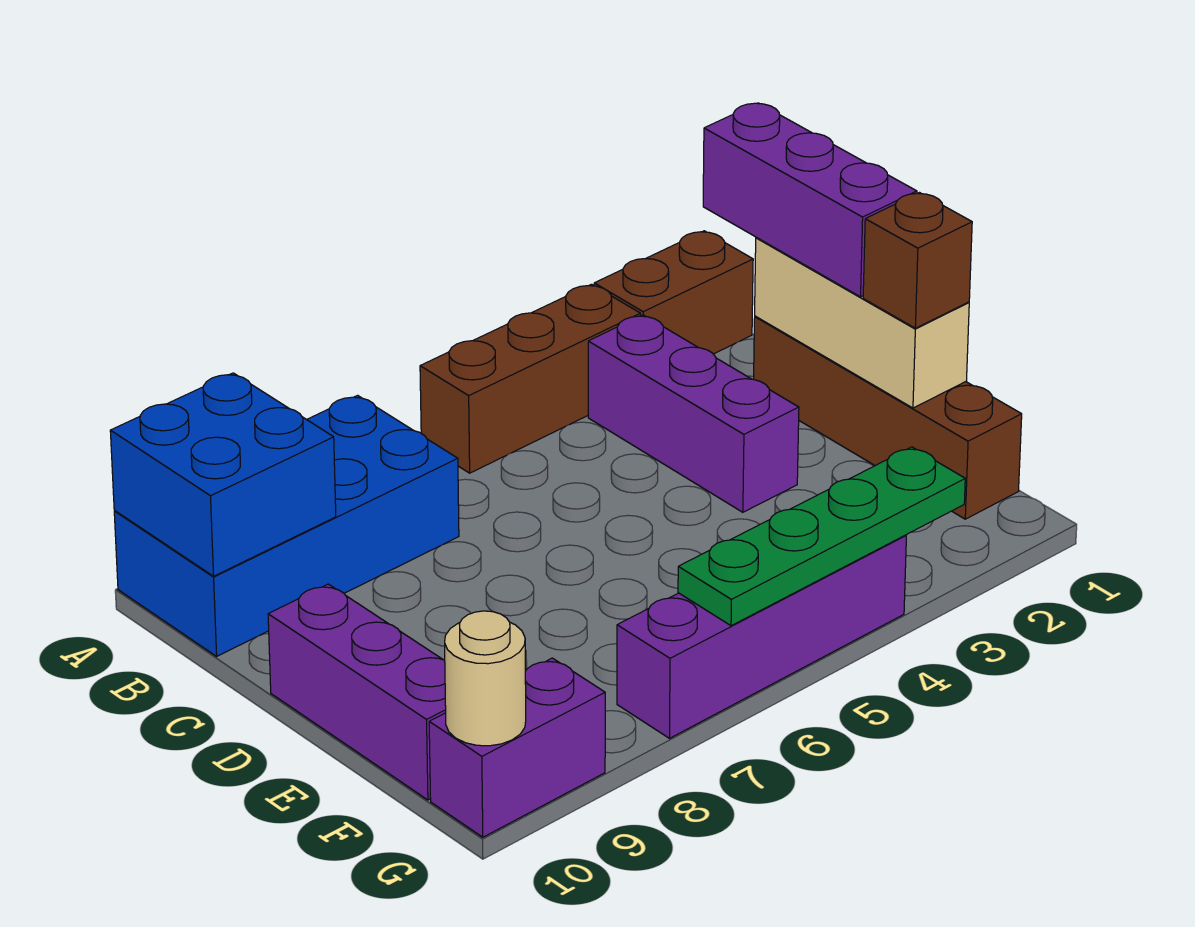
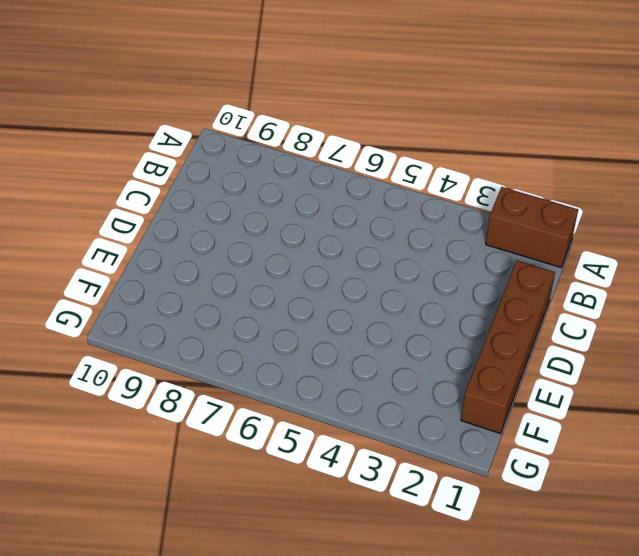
none -> brown brick A3:A5 level 1
none -> blue brick A7:B10 level 1
none -> purple brick B3:D3 level 1

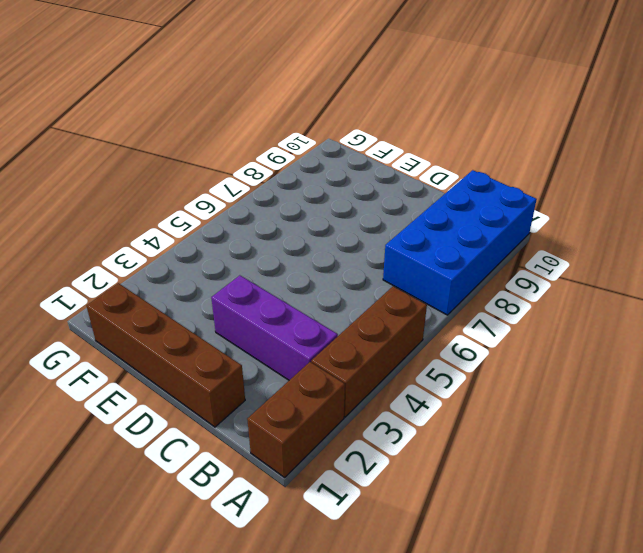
none -> purple brick D10:F10 level 1
none -> purple brick G4:G7 level 1
none -> purple brick G9:G10 level 1

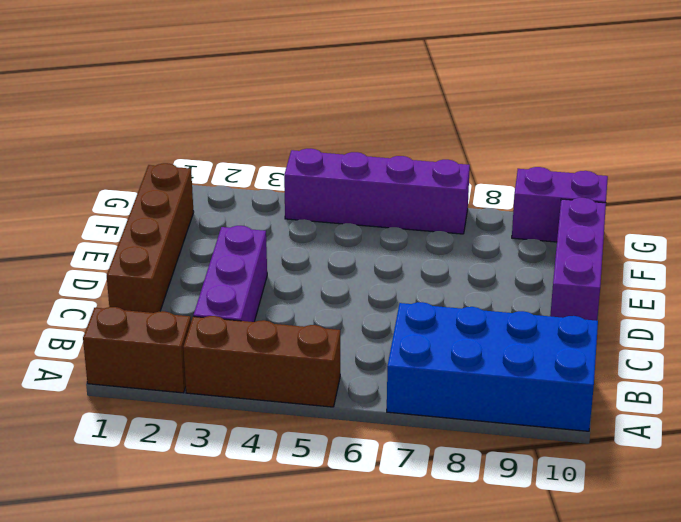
none -> blue brick A9:B10 level 2
none -> tan brick C1:E1 level 2
none -> green plate G3:G6 level 2

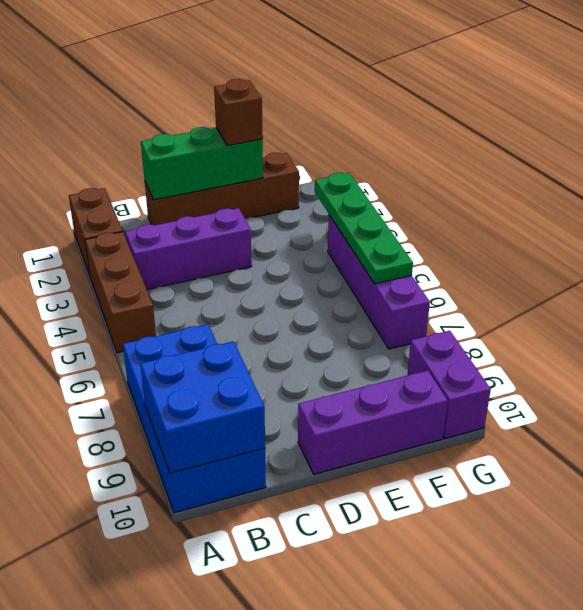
green brick C1:E1 level 2 -> tan brick C1:E1 level 2
none -> tan round brick G10 level 2
none -> purple brick B1:D1 level 3

